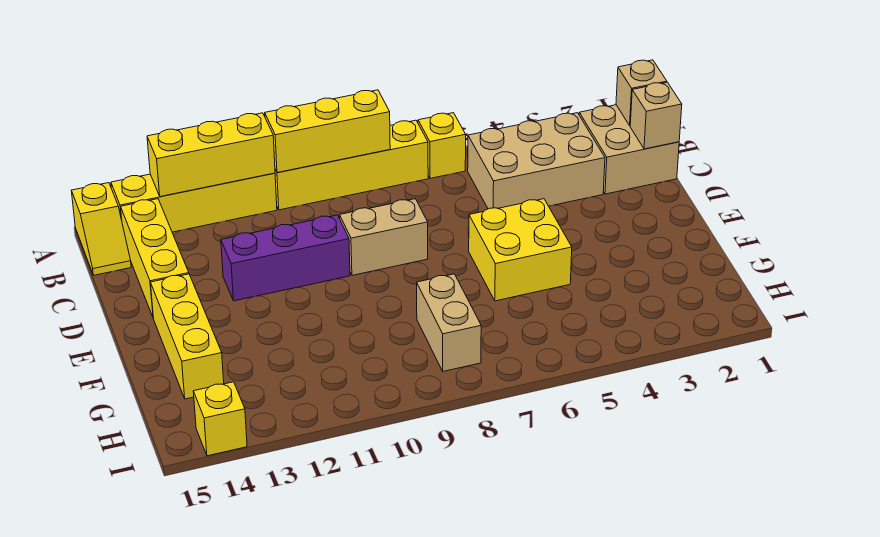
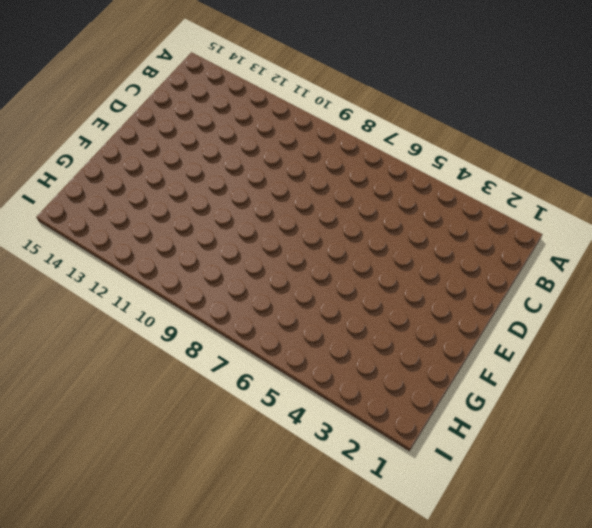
none -> yellow brick A6 level 1
none -> yellow brick A7:A10 level 1
none -> yellow brick A11:A14 level 1

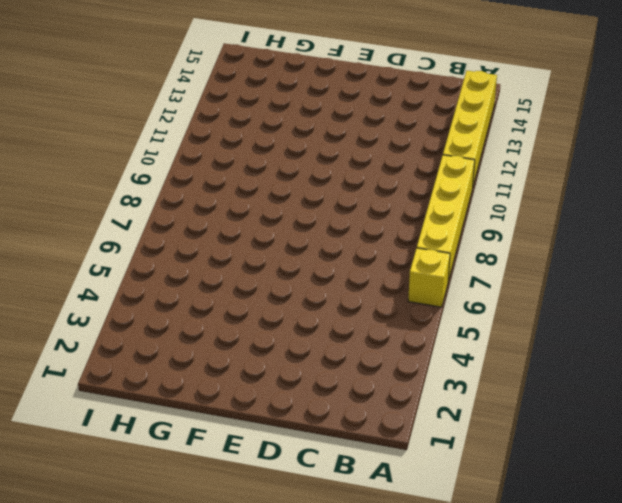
none -> yellow slope A15:B15 level 1 top A
none -> tan brick B1:C2 level 1
none -> tan brick B3:C5 level 1

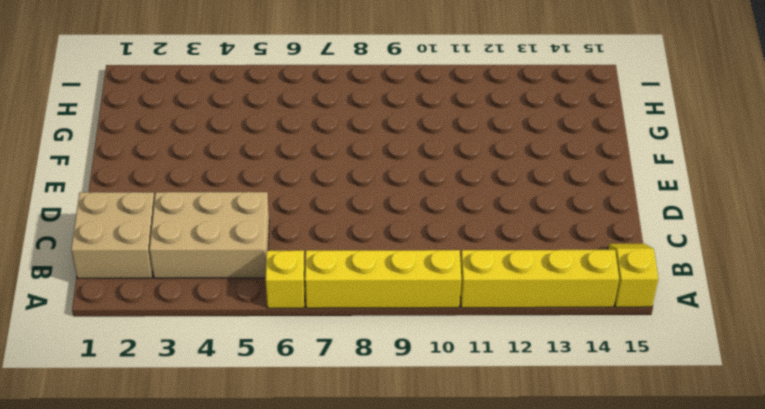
none -> yellow brick B14:D14 level 1
none -> tan brick D8:D9 level 1
none -> purple brick D10:D12 level 1

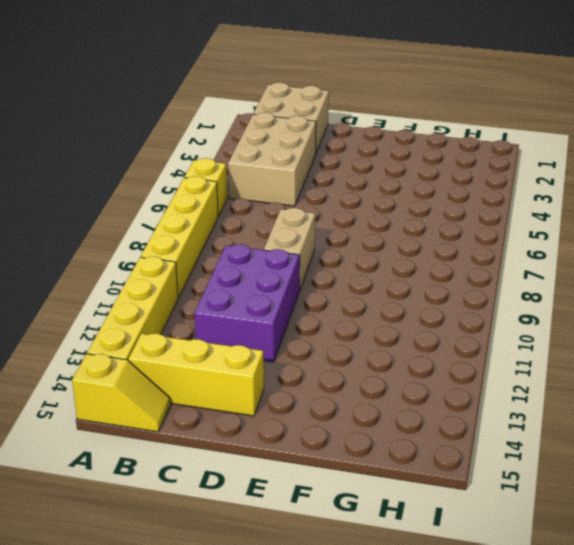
purple brick C10:D12 level 1 -> purple brick D10:D12 level 1
none -> yellow brick E5:F6 level 1
none -> yellow brick E14:G14 level 1
none -> tan brick G8:H8 level 1

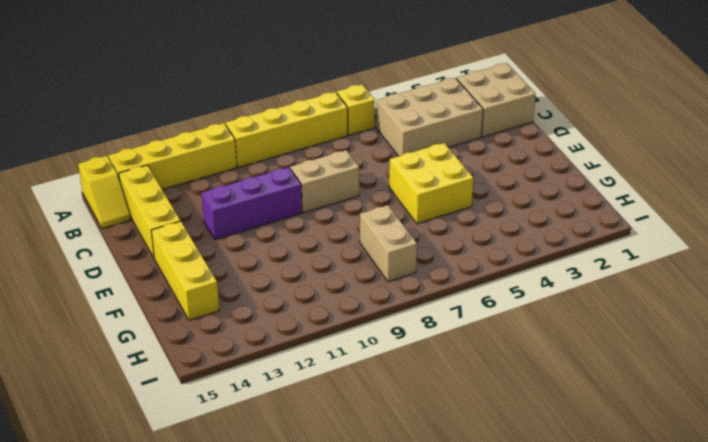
none -> yellow brick I14 level 1
none -> yellow brick A8:A10 level 2
none -> yellow brick A11:A13 level 2

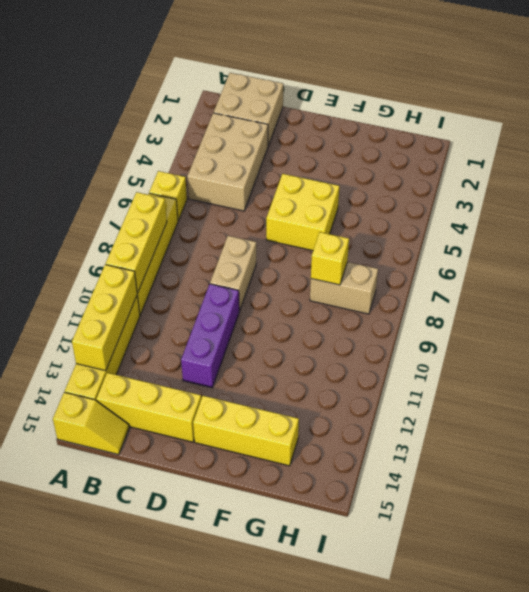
yellow brick G8 level 2 -> yellow brick I14 level 1
none -> tan brick B1 level 2
none -> tan brick C1 level 2

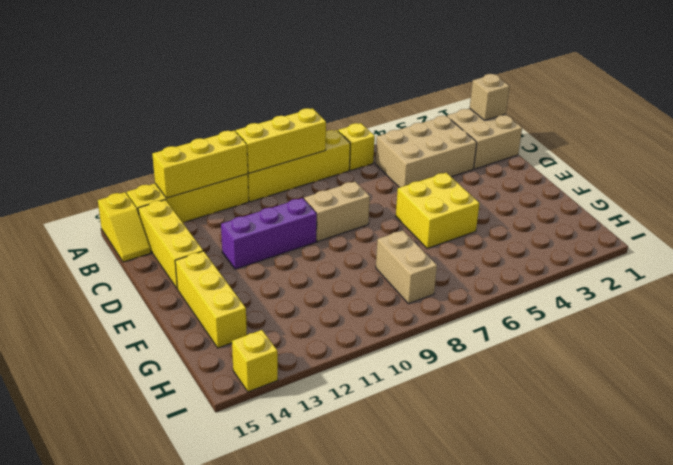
none -> tan brick C1 level 2

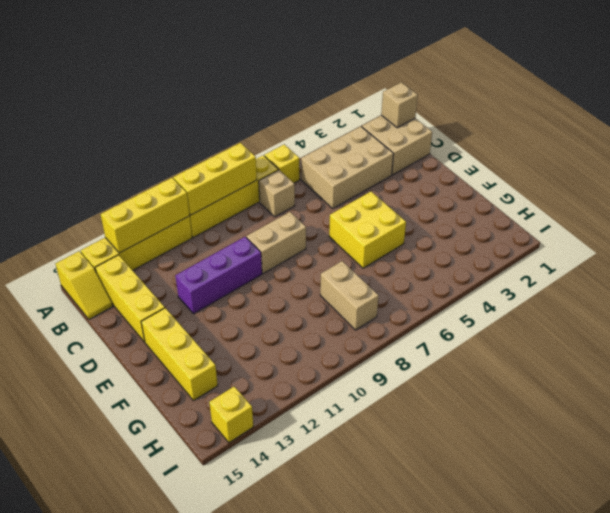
tan brick B7 level 1 -> tan brick C1 level 2

